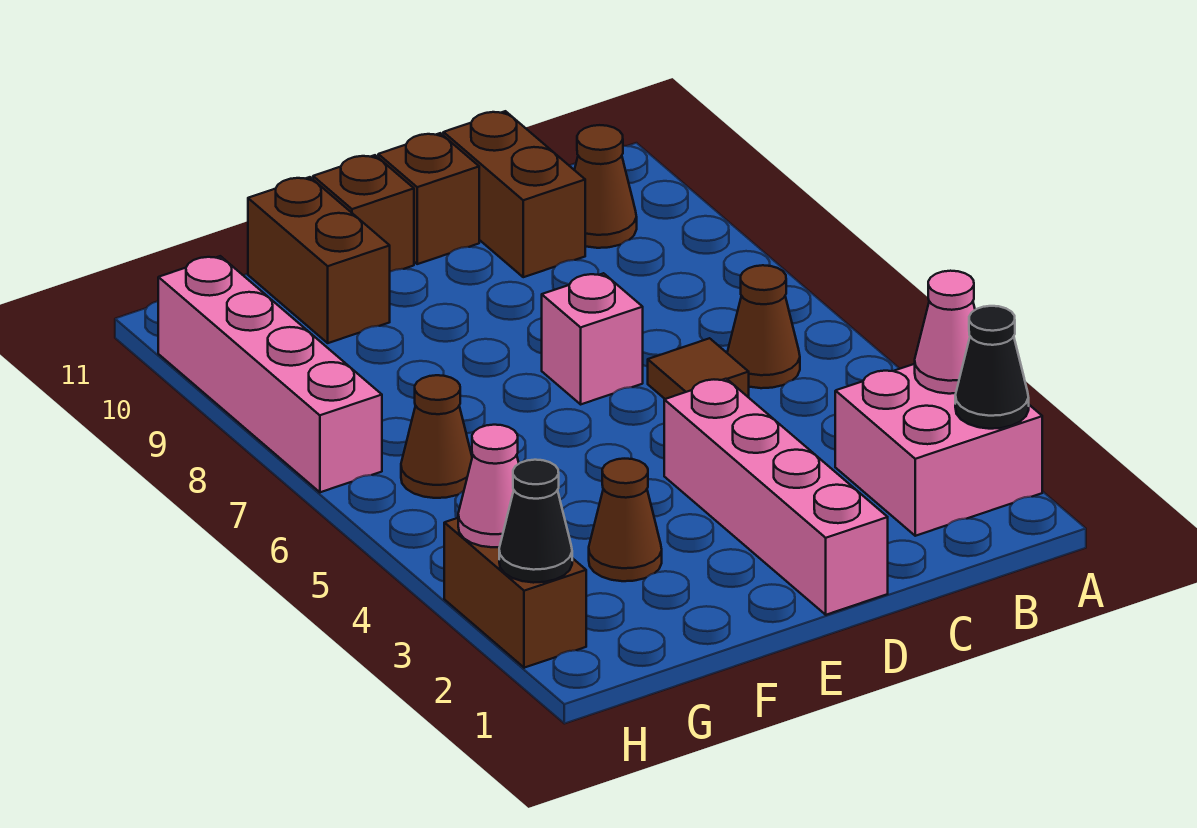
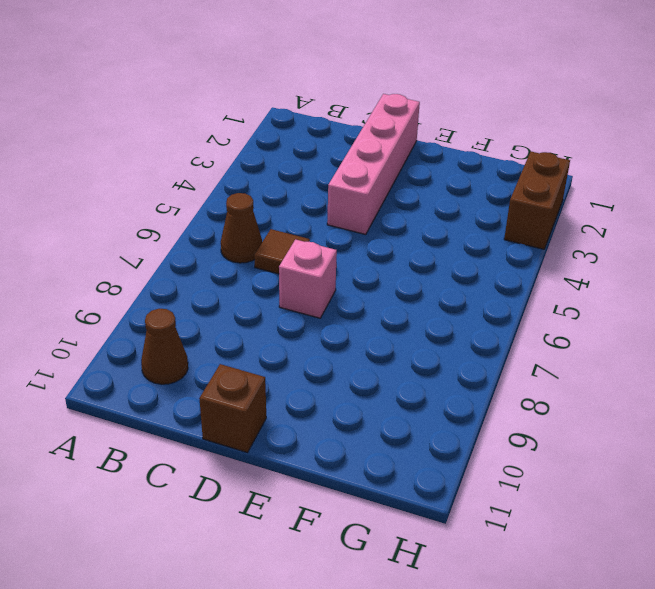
none -> pink brick A2:B3 level 1
none -> brown brick C10:C11 level 1
none -> brown brick E11 level 1

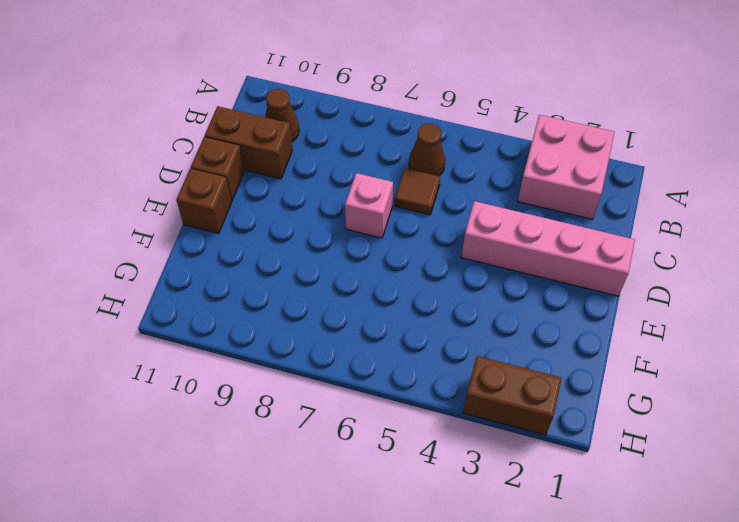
none -> brown cone F3 level 1
none -> brown brick F10:F11 level 1
none -> brown cone G6 level 1

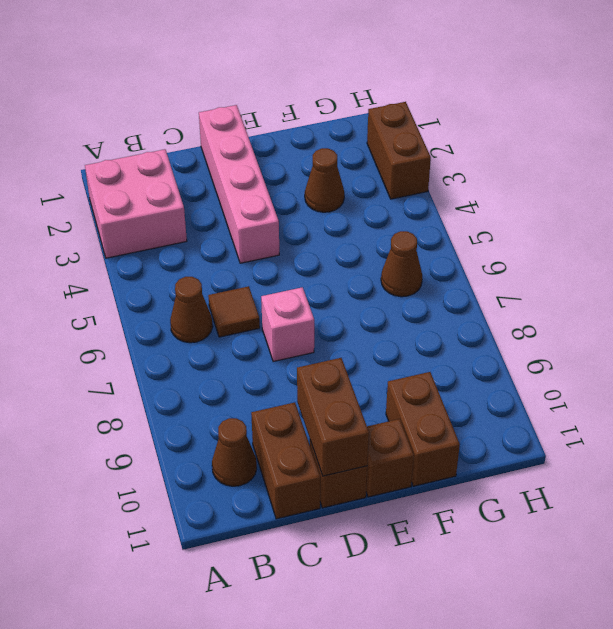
brown brick D10:D11 level 2 -> none
none -> pink brick H7:H10 level 1
none -> black cone A2 level 2
none -> pink cone A3 level 2

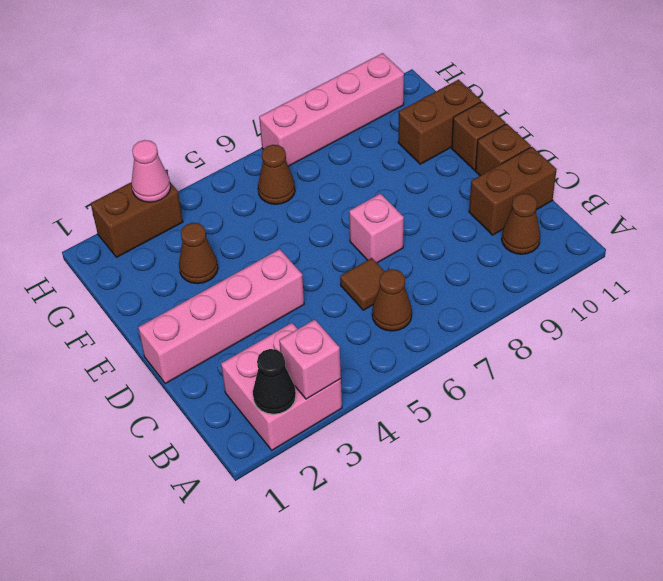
pink brick A3 level 2 -> pink cone A3 level 2
none -> black cone H2 level 2

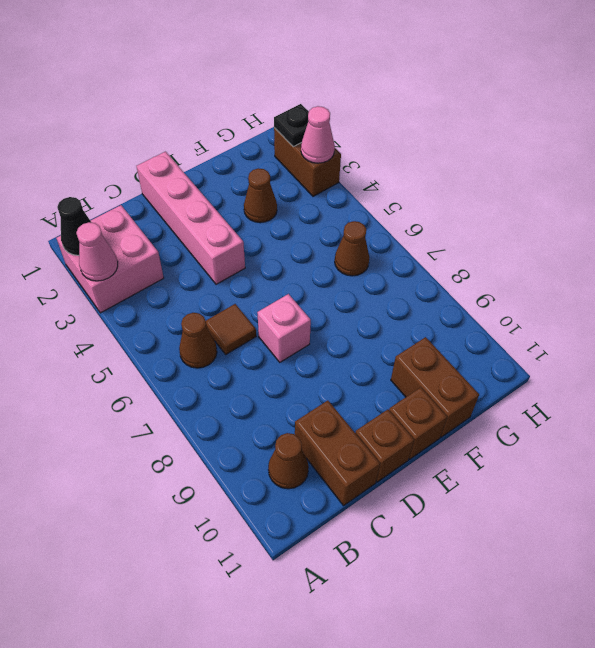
black plate H2 level 2 -> black cone H2 level 2
none -> pink brick H7:H10 level 1

